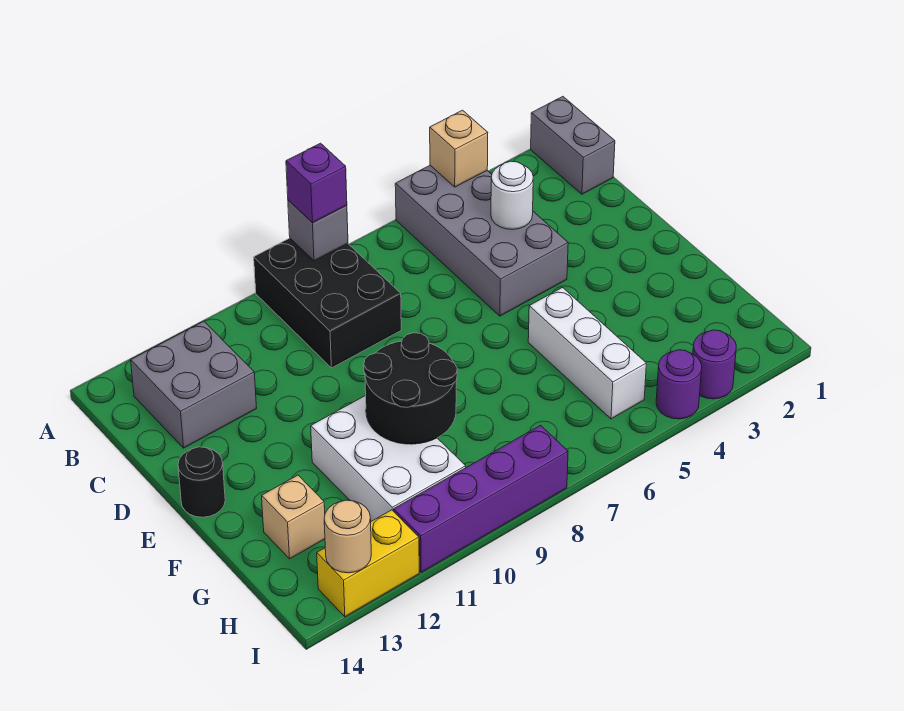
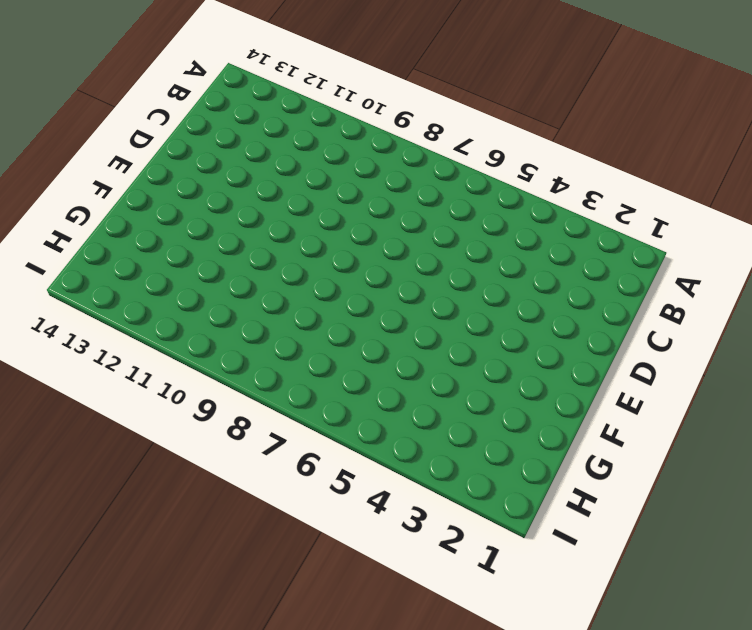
none -> grey brick A1:B1 level 1
none -> grey brick A4:D5 level 1
none -> black brick A8:C9 level 1

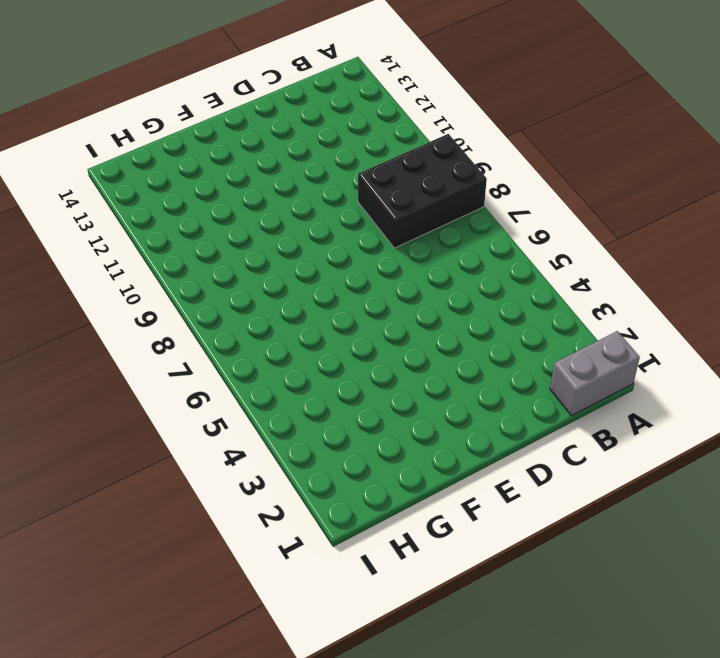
none -> grey brick A4:D5 level 1
none -> grey brick B12:C13 level 1
none -> black round brick E14 level 1

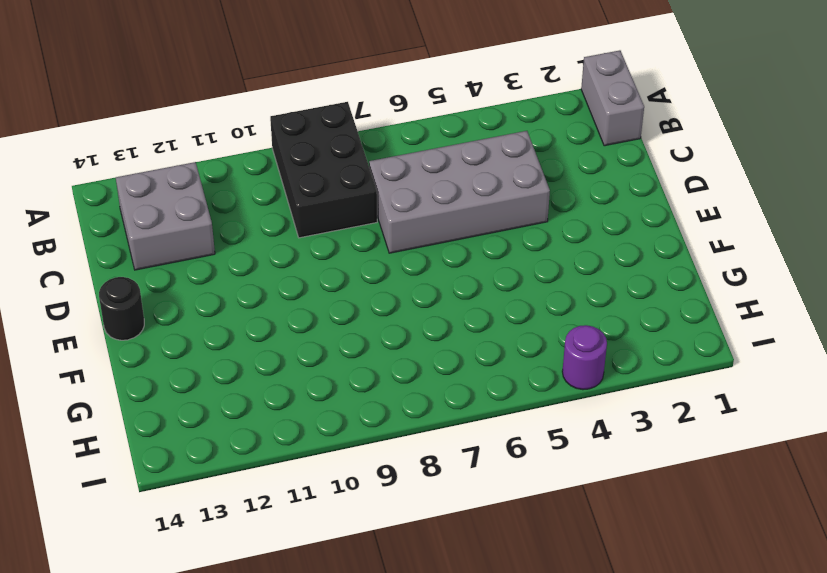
grey brick C4:D7 level 1 -> grey brick A4:D5 level 1
none -> white brick F5:H5 level 1
none -> white brick F10:H11 level 1
none -> tan brick G13 level 1

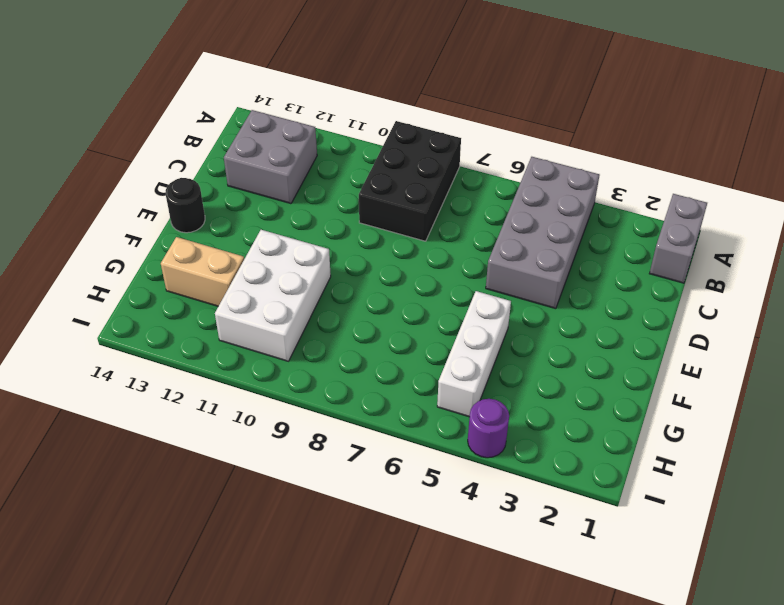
tan brick G12:G13 level 1 -> tan brick G13 level 1
none -> purple round brick I3 level 1
none -> purple brick I8:I11 level 1
none -> yellow brick I12:I13 level 1

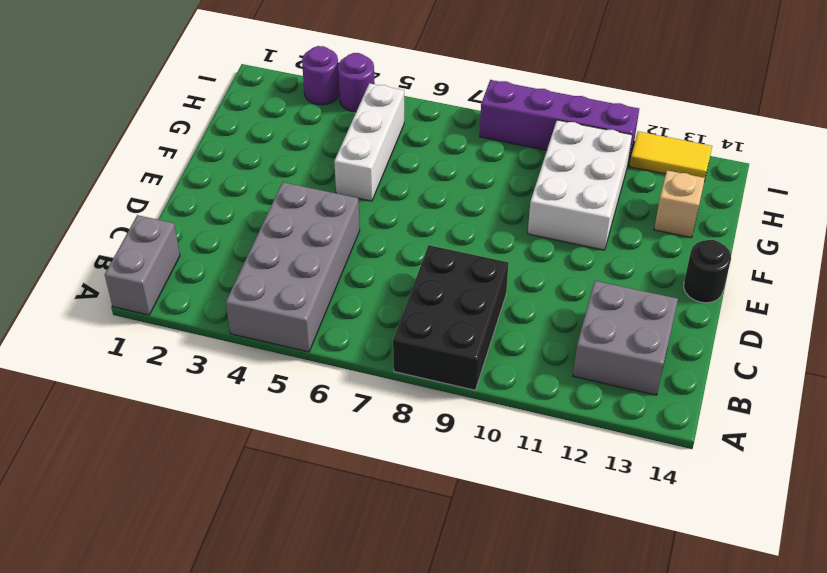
yellow tile I12:I13 level 1 -> yellow brick I12:I13 level 1
none -> tan brick A4 level 2
none -> grey brick A8 level 2
none -> white round brick C4 level 2

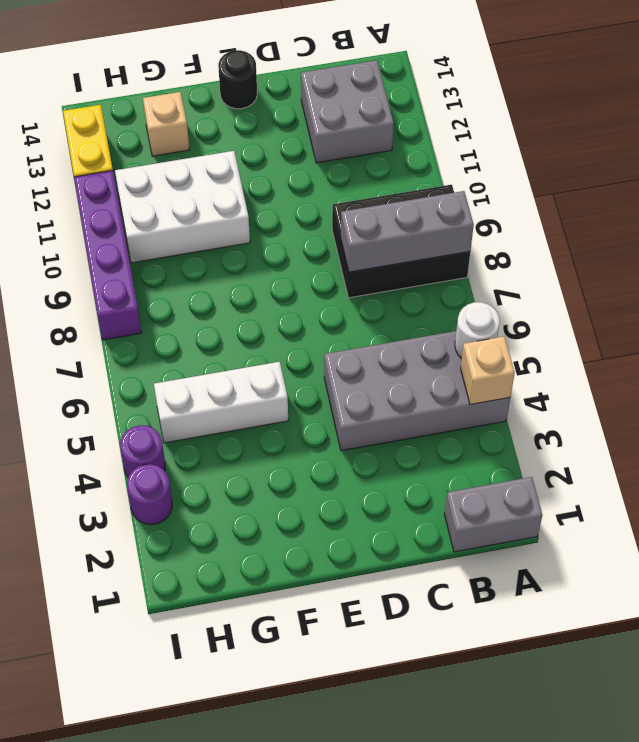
white round brick A5 level 2 -> white round brick C4 level 2
grey brick A8:C8 level 2 -> grey brick A8 level 2
none -> black round brick F9:G10 level 2
none -> tan round brick I13 level 2
none -> purple brick A8 level 3

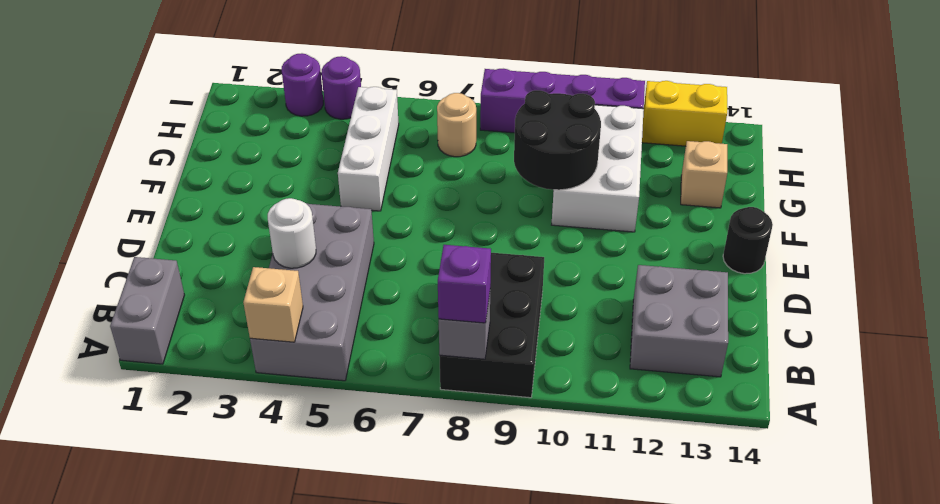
tan round brick H7 level 1 -> tan round brick I13 level 2

